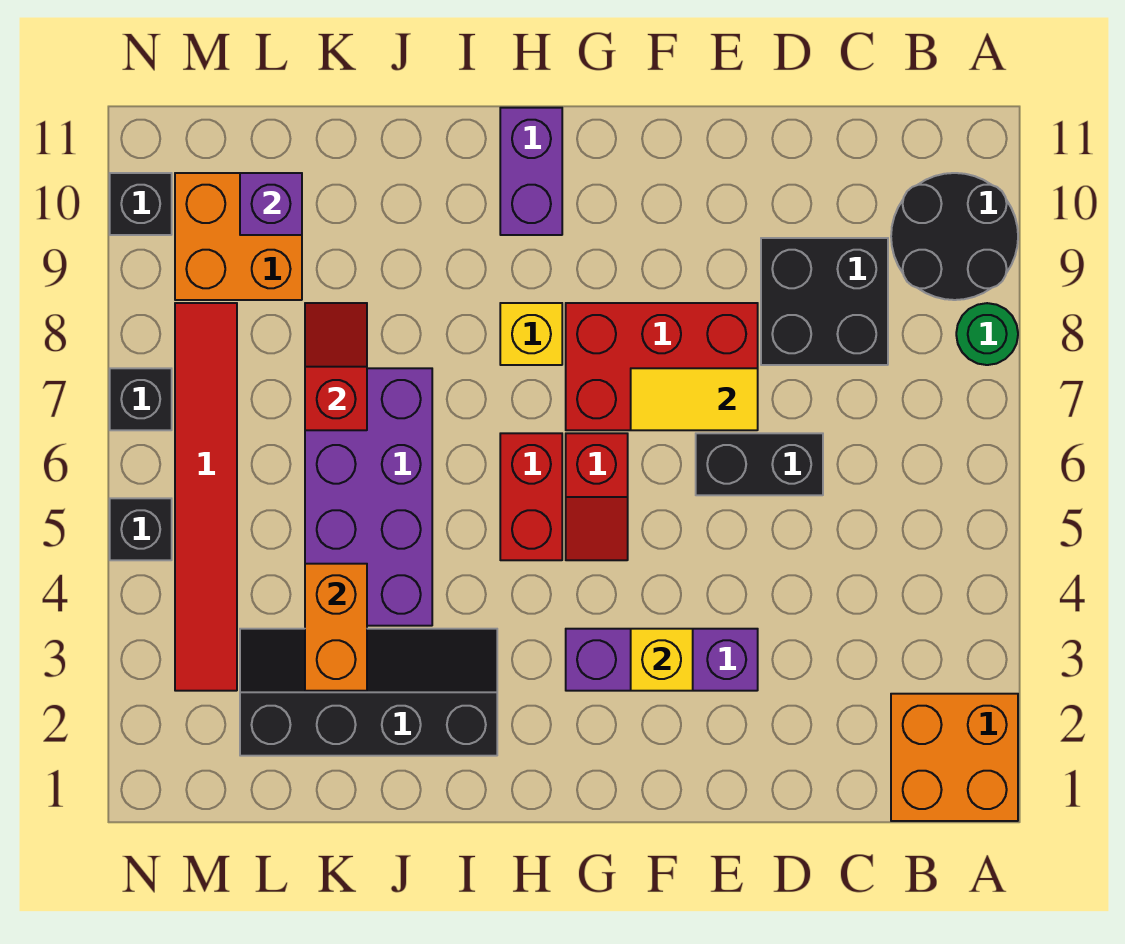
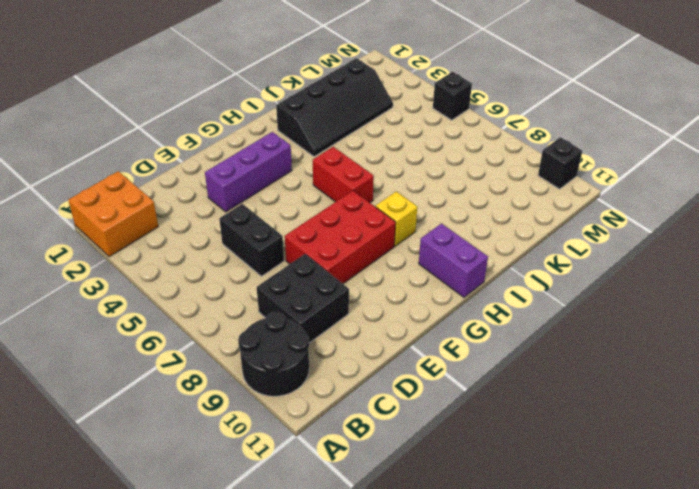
black brick D5:D6 level 1 -> black brick D6:E6 level 1
none -> green round brick A8 level 1
none -> red slope G5:G6 level 1 top 6
none -> purple brick J4:K7 level 1

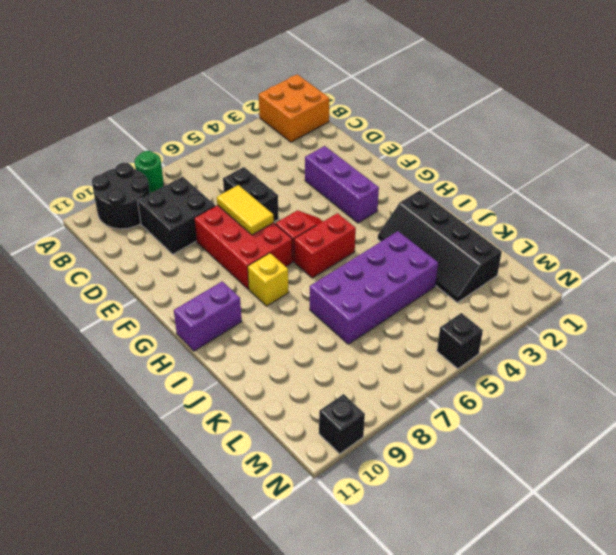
none -> orange brick L9:M10 level 1
none -> red tile M3:M8 level 1
none -> black brick N7 level 1

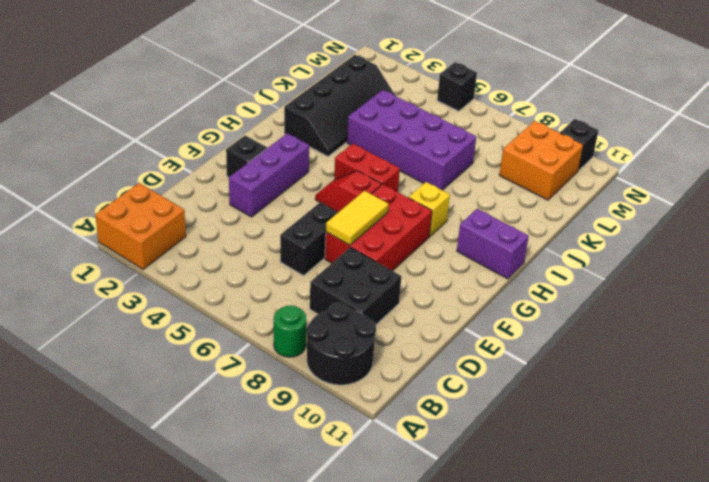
black brick F2 level 1 -> black brick N7 level 1
none -> red tile M3:M8 level 1
none -> yellow brick F3 level 2
none -> orange brick K3:K4 level 2

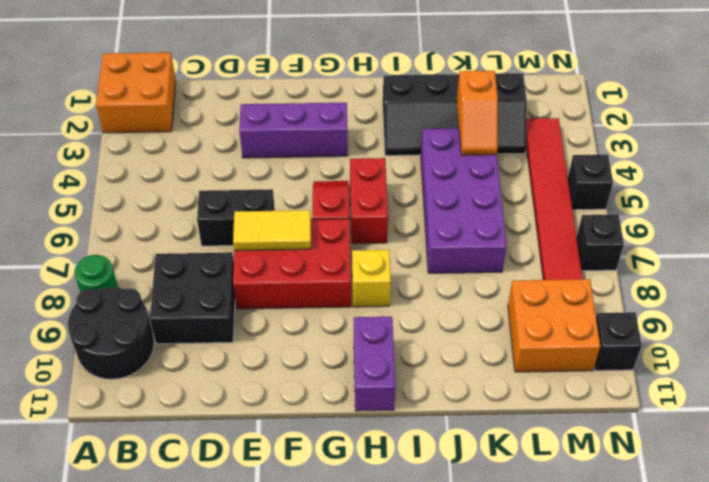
orange slope K3:K4 level 2 top 3 -> orange brick K3:K4 level 2
none -> yellow brick F3 level 2
none -> red slope K7:K8 level 2 top 7
none -> purple brick L10 level 2

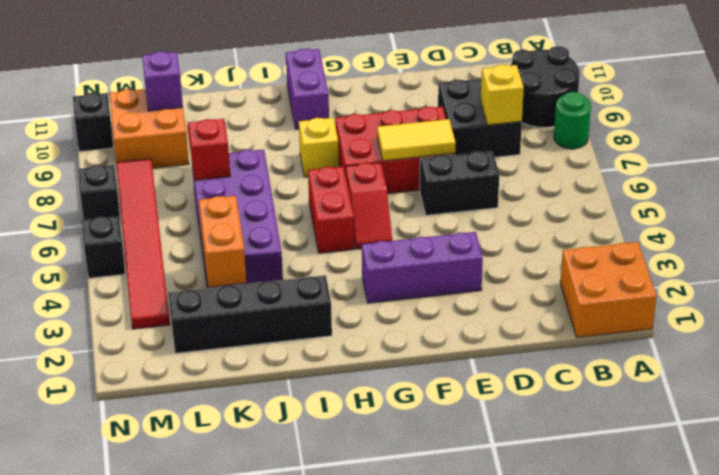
yellow brick C8 level 2 -> yellow brick F3 level 2

